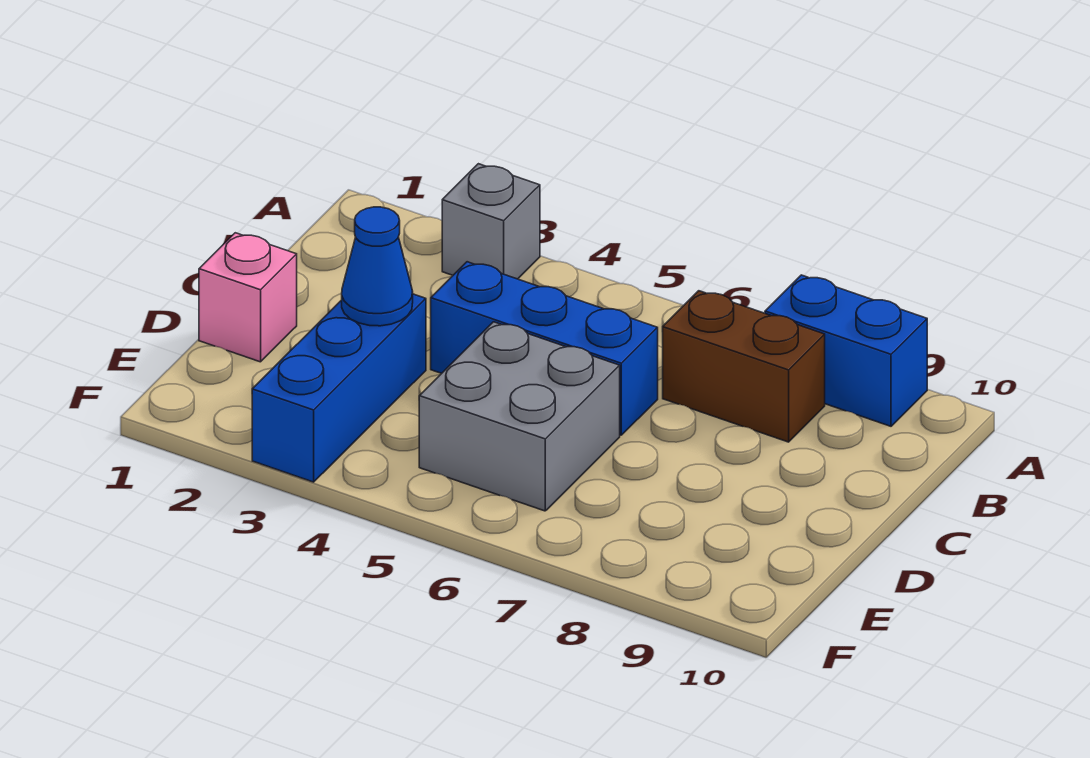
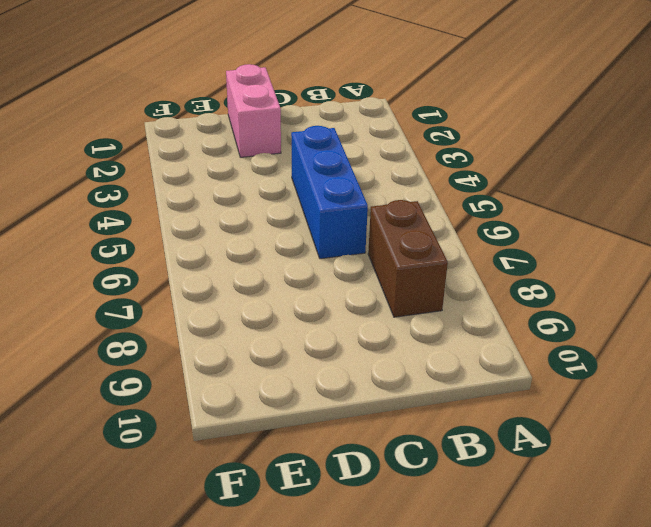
pink brick D1:D2 level 1 -> pink brick D1 level 1
none -> grey brick A3 level 1
none -> blue brick A8:A9 level 1

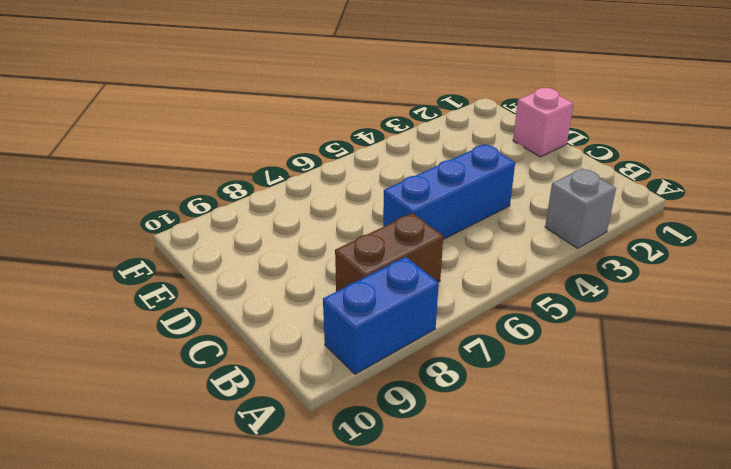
none -> blue brick D3:F3 level 1
none -> grey brick D5:E6 level 1

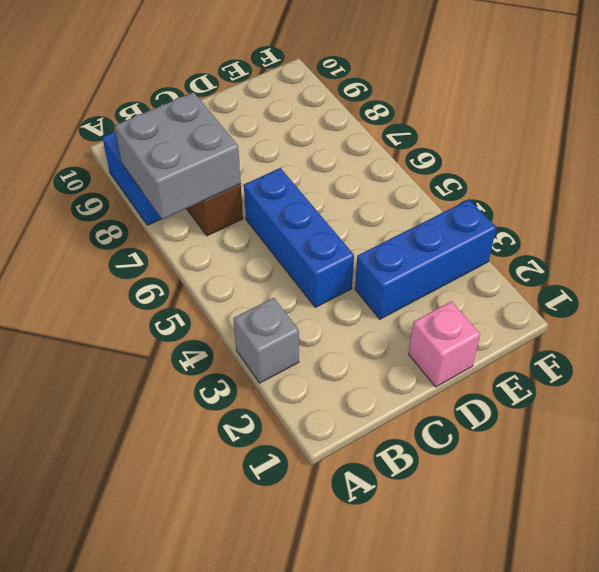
grey brick A7:B8 level 2 -> grey brick D5:E6 level 1
none -> blue cone D3 level 2

